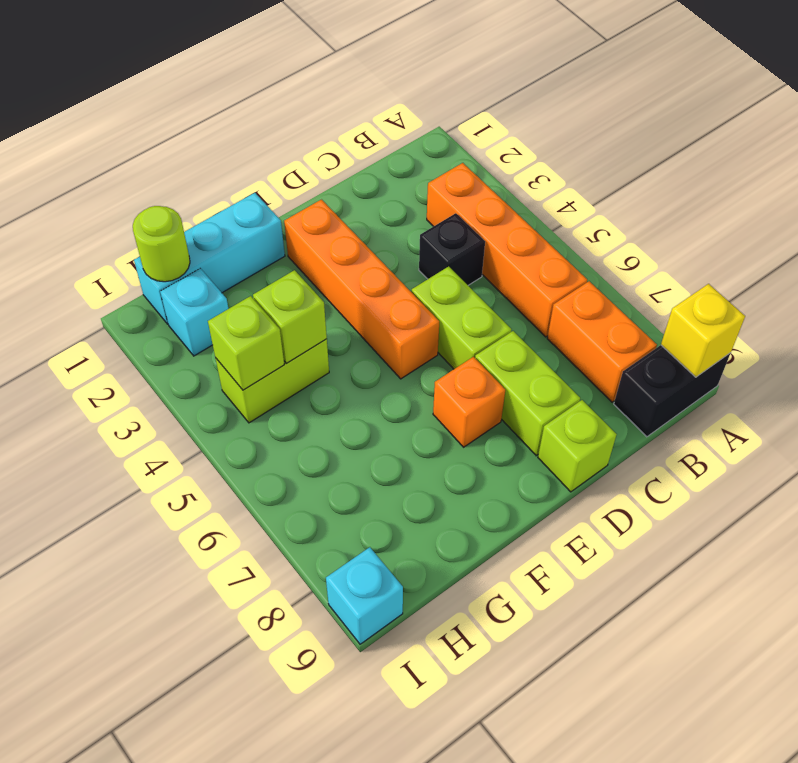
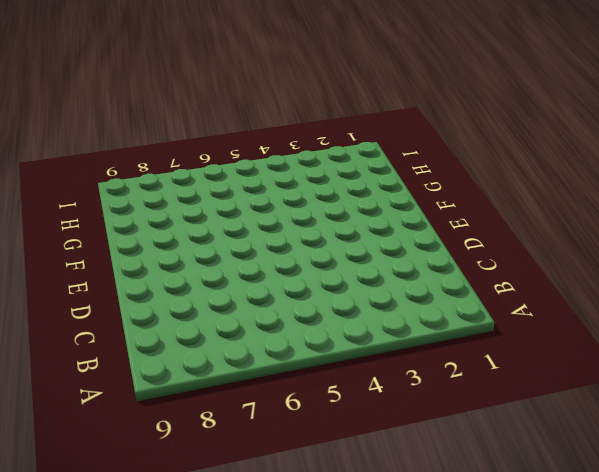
none -> black brick A9:B9 level 1
none -> orange brick B3:B6 level 1
none -> orange brick B7:B8 level 1

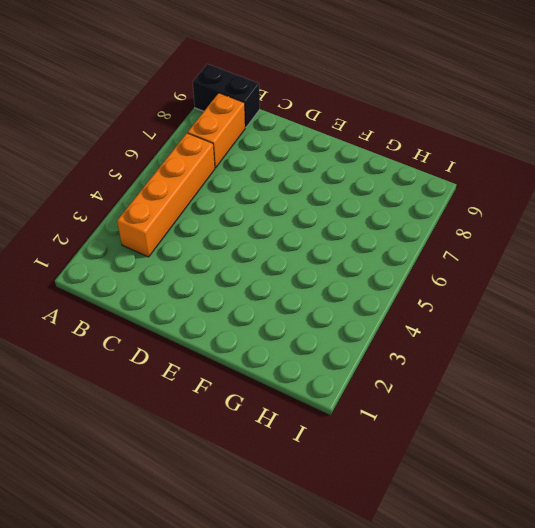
none -> black brick C4 level 1
none -> lime brick D5:D6 level 1
none -> lime brick D7:D8 level 1

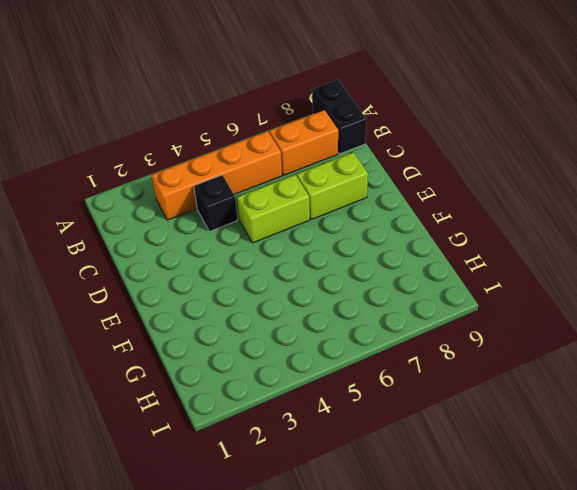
none -> lime brick D9 level 1
none -> orange brick E2:E5 level 1
none -> orange brick E7 level 1

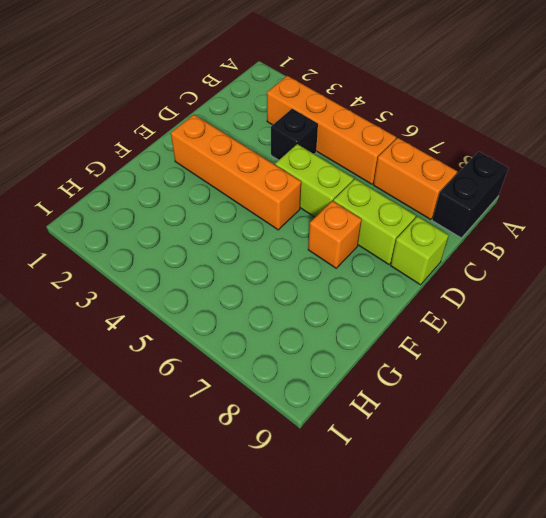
none -> cyan brick F1:H1 level 1
none -> lime brick G4:H4 level 1
none -> cyan brick H2 level 1

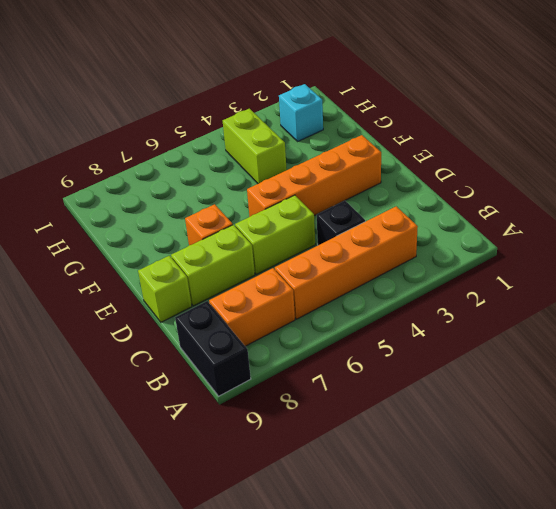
none -> cyan brick F1:H1 level 1
none -> cyan brick I9 level 1
none -> yellow brick A9 level 2

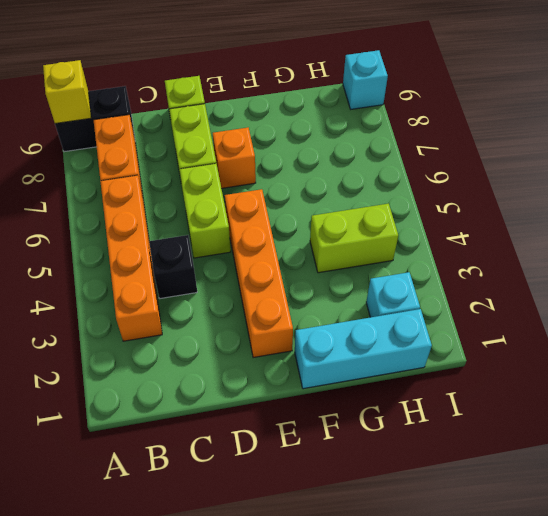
none -> lime brick G4 level 2
none -> lime round brick H1 level 2
none -> lime brick H4 level 2

